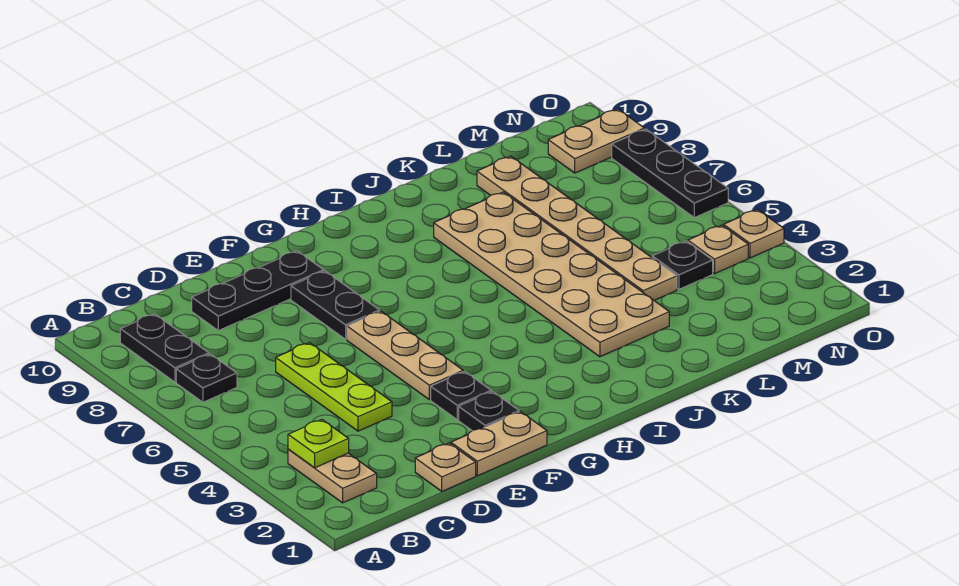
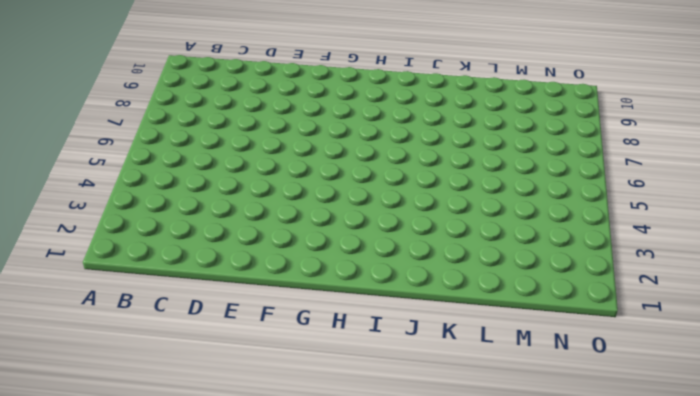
none -> tan plate B2:B3 level 1
none -> black plate B7 level 1
none -> black plate B8:B9 level 1

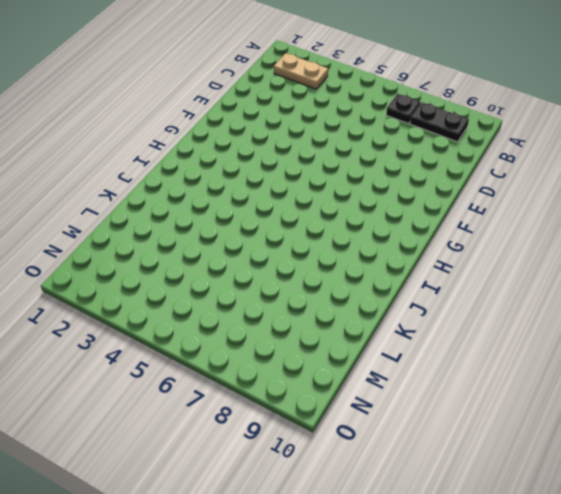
none -> tan plate D1 level 1
none -> lime plate D4:D6 level 1
none -> black plate D9:F9 level 1

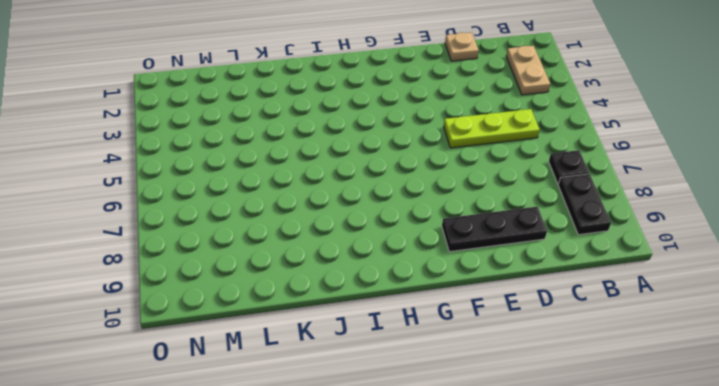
lime plate C5:E5 level 1 -> lime plate D4:D6 level 1
none -> tan plate E1:F1 level 1
none -> black plate F2 level 1
none -> black plate F3 level 1

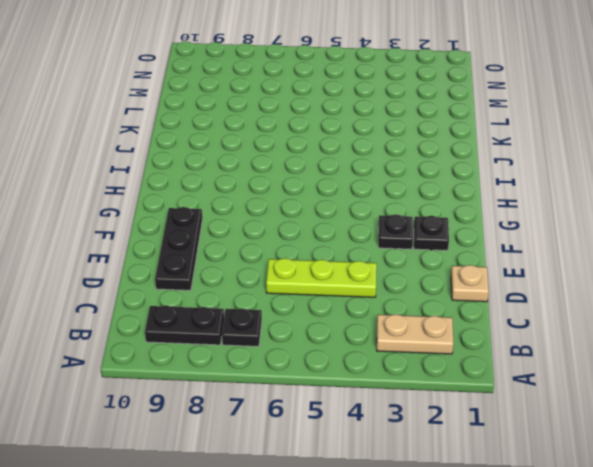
none -> tan plate E1:F1 level 1
none -> tan plate F4:F6 level 1
none -> black plate F7:F8 level 1

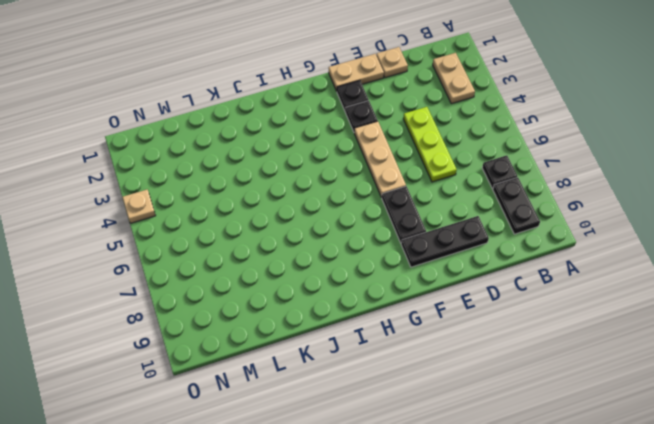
none -> tan plate J3:K8 level 1
none -> tan plate L4:L9 level 1
none -> black plate M4 level 1

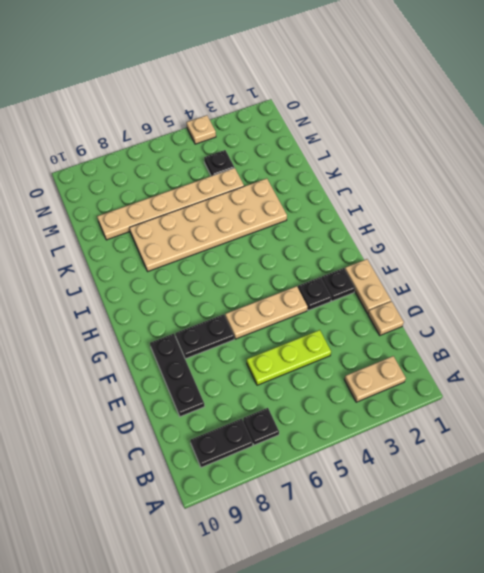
none -> tan plate N4 level 1
none -> tan plate N9:O9 level 1
none -> black plate O6:O8 level 1

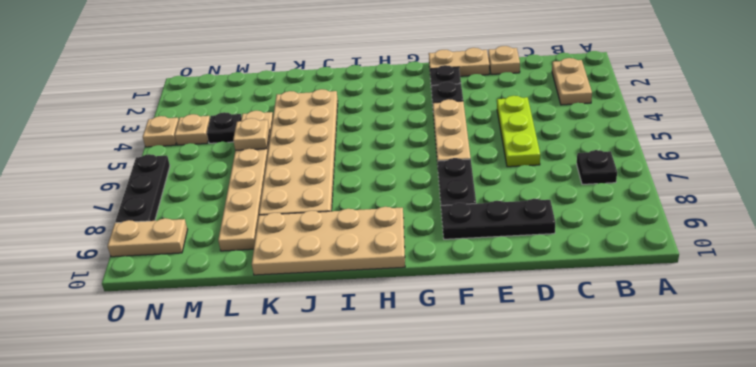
tan plate H9:K10 level 1 -> none
tan plate L5 level 2 -> none
none -> black plate B8:B9 level 1
none -> lime plate B3 level 2

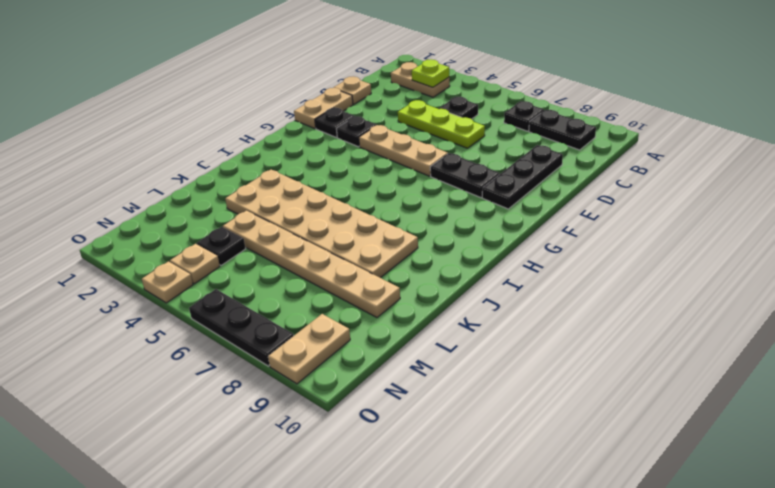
black plate C5 level 1 -> none

